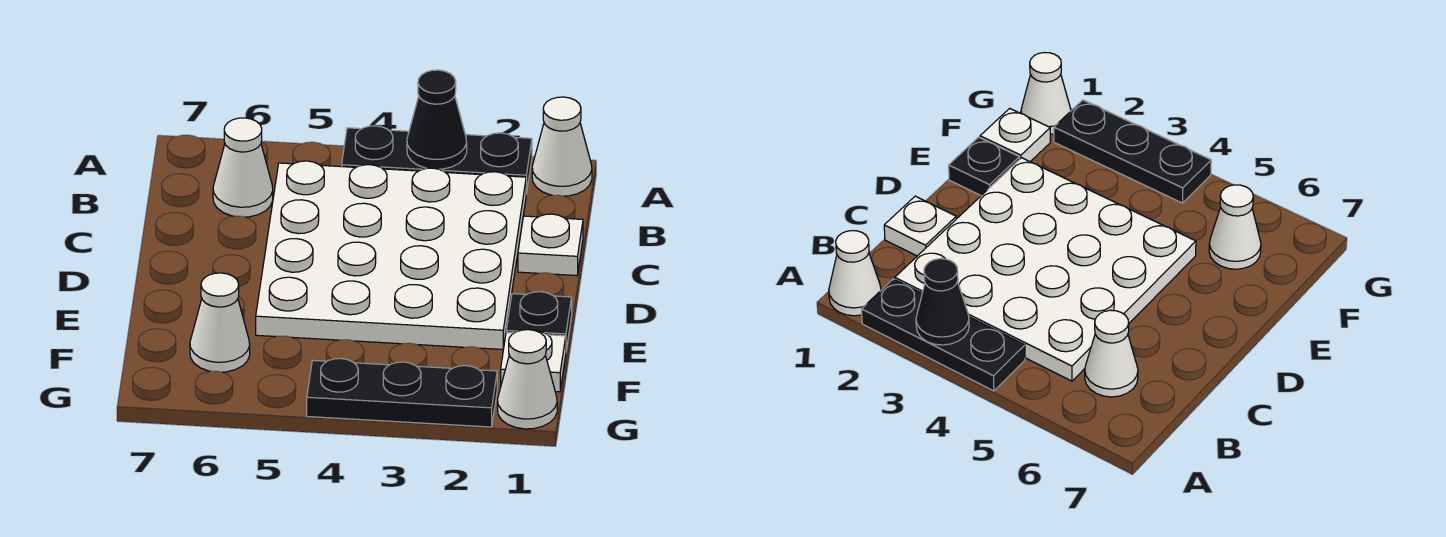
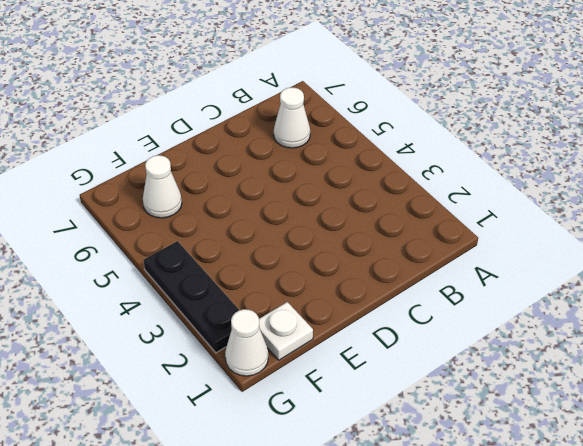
none -> white cone A1 level 1
none -> black plate A2:A4 level 1

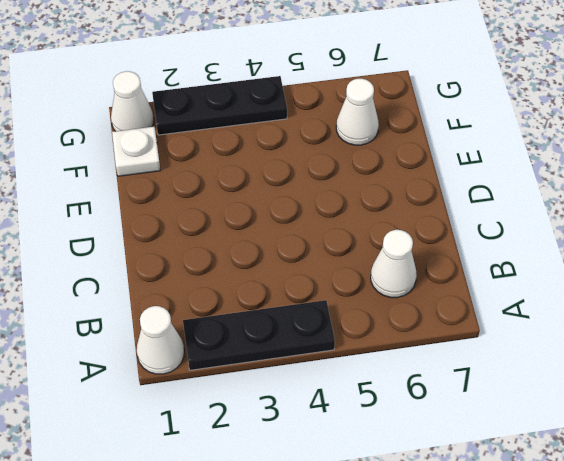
none -> white plate B2:E5 level 1
none -> white plate C1 level 1

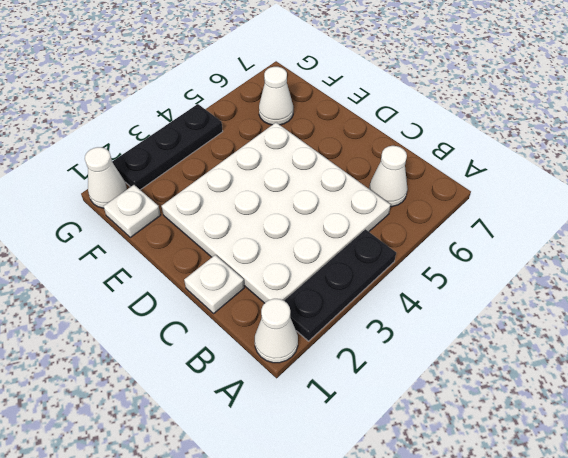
none -> black plate E1 level 1
none -> black cone A3 level 2

